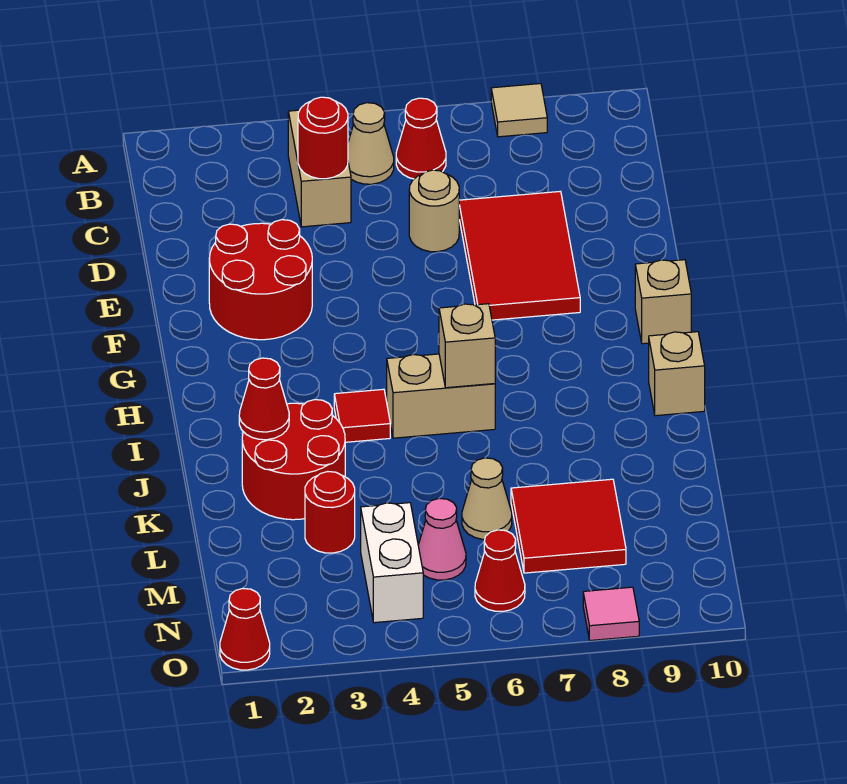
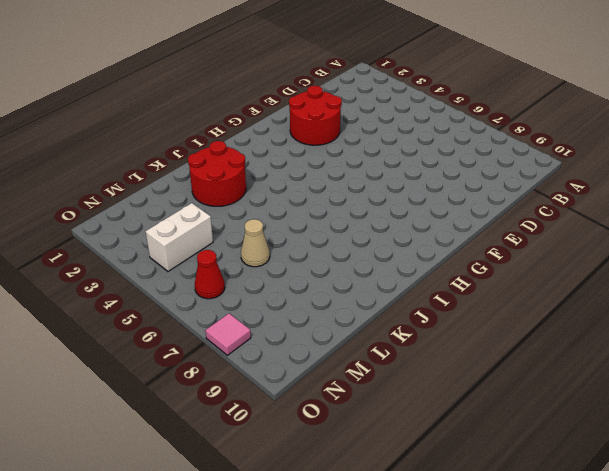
none -> tan tile A8 level 1
none -> tan brick B4:C4 level 1
none -> tan cone B5 level 1

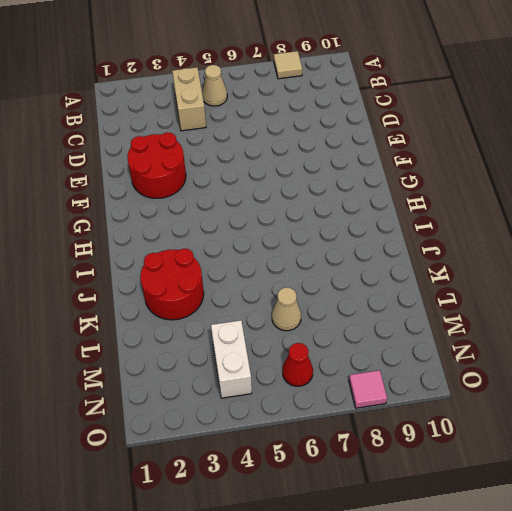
none -> red cone B6 level 1
none -> tan round brick D6 level 1
none -> red tile D7:F8 level 1

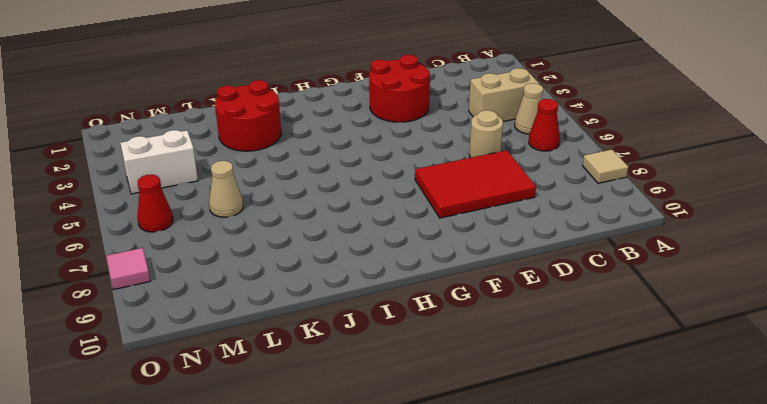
none -> tan brick G10 level 1
none -> red tile I4 level 1
none -> tan brick I5:I6 level 1

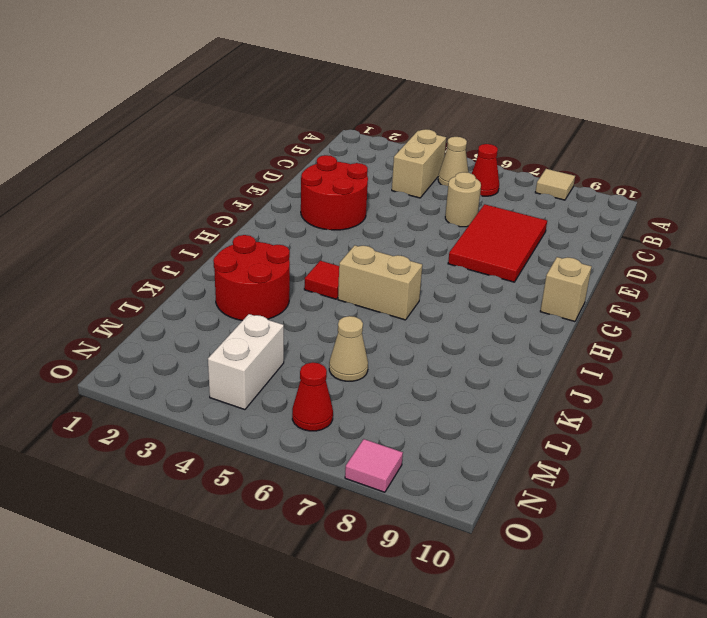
none -> tan brick I10 level 1
none -> red round brick L3 level 1
none -> red tile L7:M8 level 1

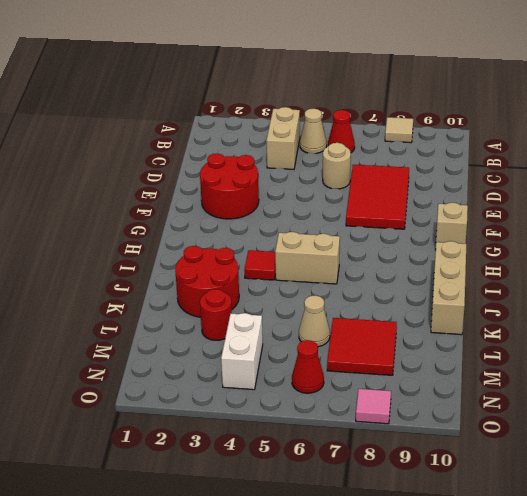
tan brick I10:K10 level 1 -> tan brick I10 level 1
none -> pink cone M5 level 1
none -> red cone O1 level 1
none -> red round brick C4 level 2

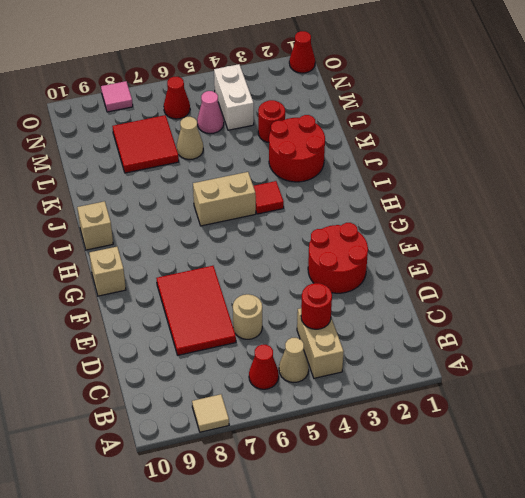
none -> tan brick I6 level 2
none -> red cone J2 level 2

